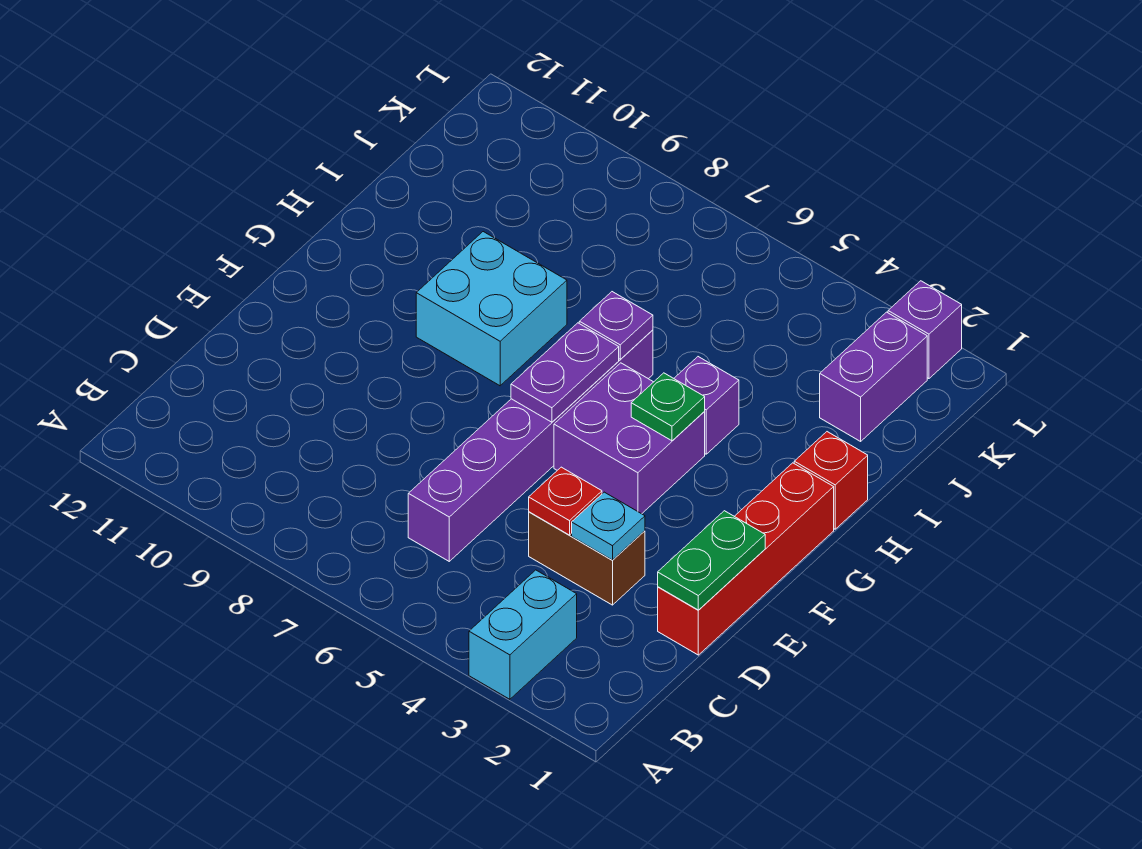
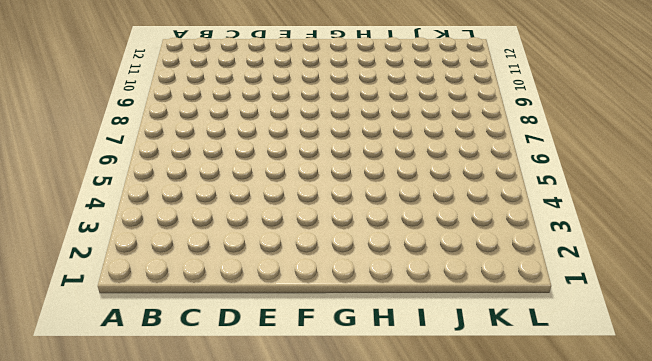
none -> cyan brick A3:B3 level 1
none -> purple brick C6:H6 level 1
none -> red brick D1:G1 level 1

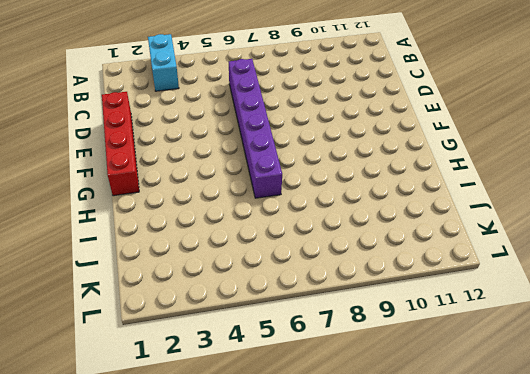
none -> brown brick D3:D4 level 1
none -> purple brick F4:G5 level 1
none -> cyan brick G8:H9 level 1

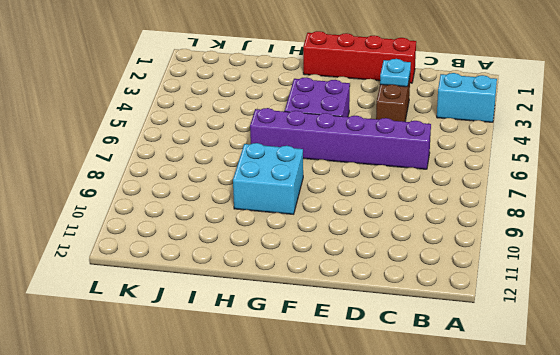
none -> red brick H1 level 1
none -> purple brick H4 level 1
none -> purple brick J2:K2 level 1

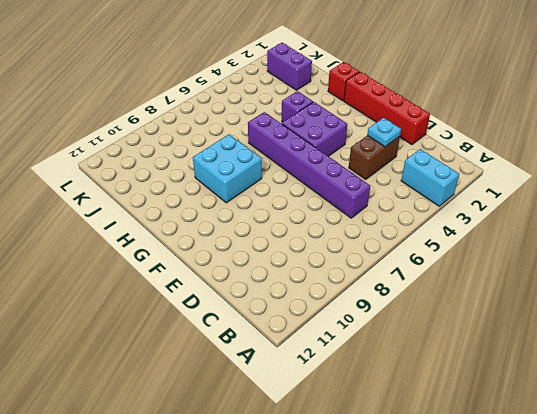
none -> purple brick L2 level 1
none -> green plate D1:E1 level 2
none -> red plate D4 level 2

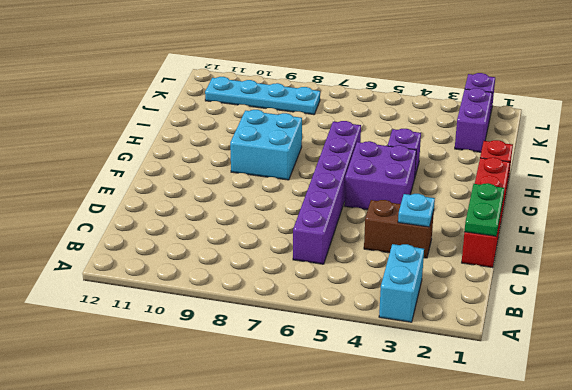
cyan plate K8:K11 level 1 -> none
none -> red plate D4 level 2
none -> purple plate F6:G6 level 2
none -> green plate G4 level 2

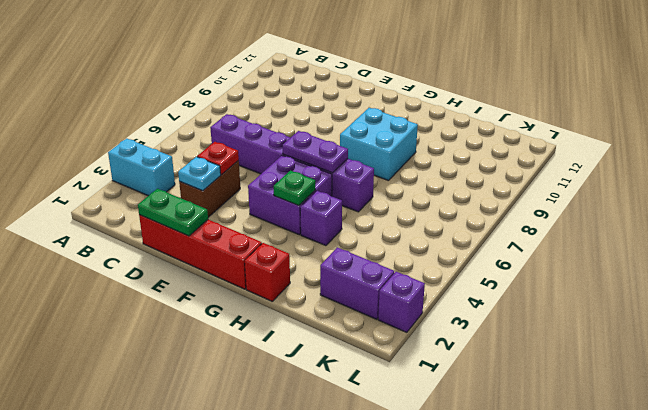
none -> purple plate H6 level 2

